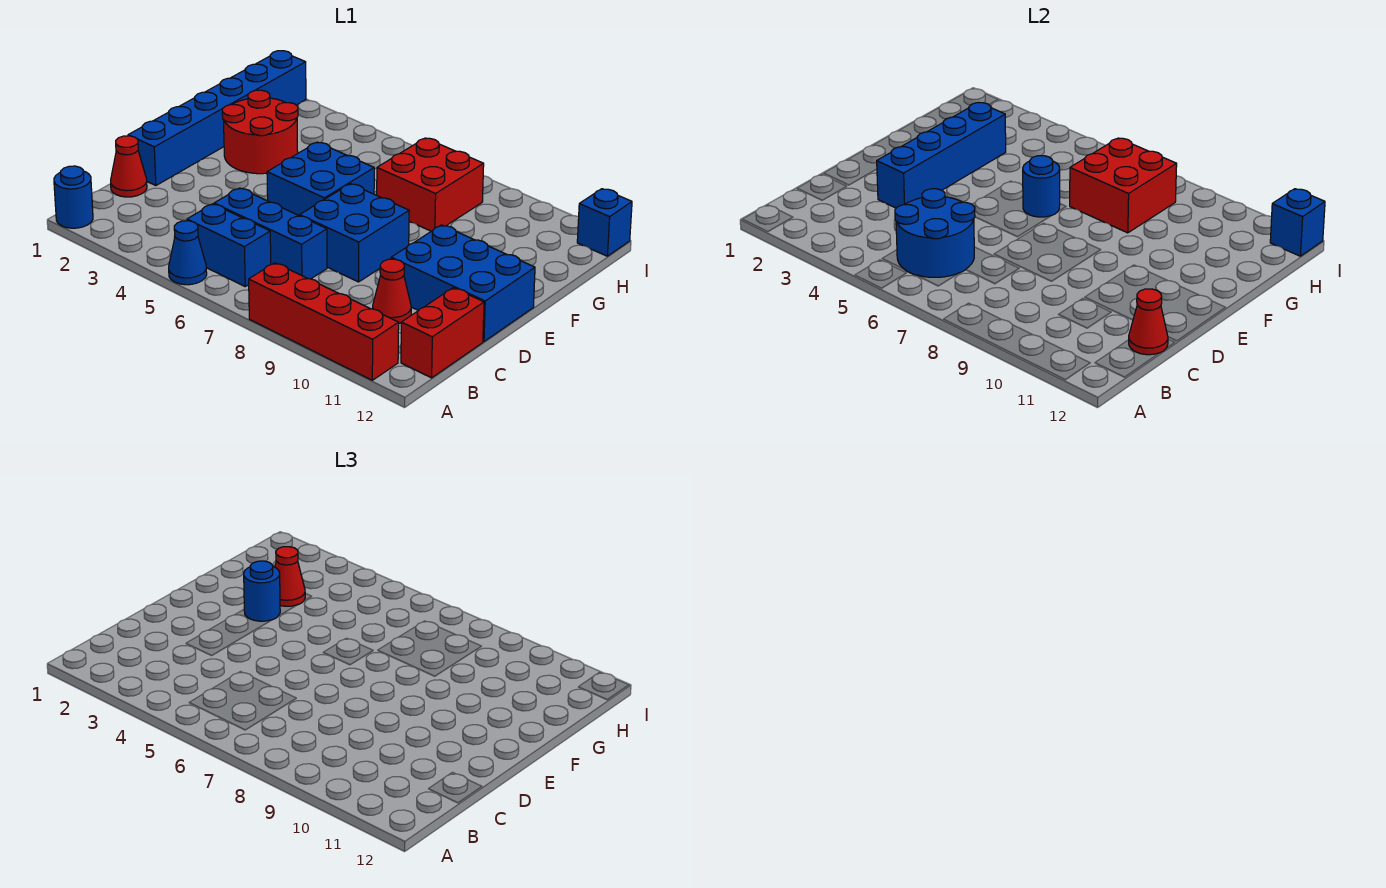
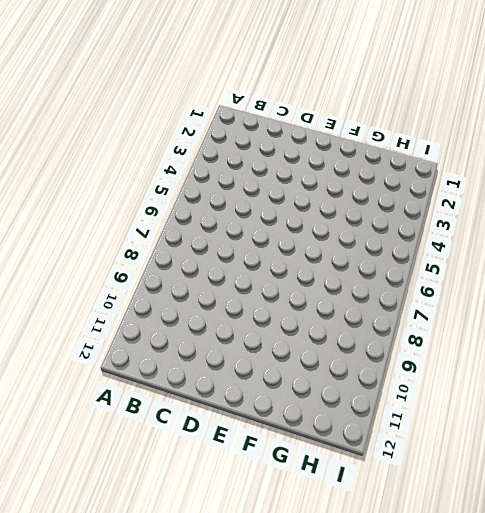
none -> blue round brick A1 level 1
none -> blue cone A5 level 1
none -> red brick A8:A11 level 1

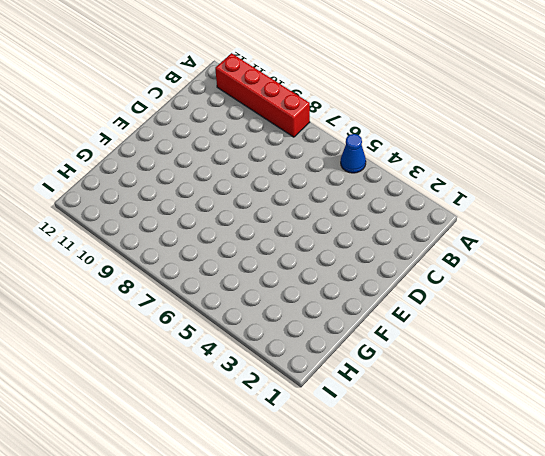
none -> blue round brick A1 level 1
none -> blue brick B5:B6 level 1
none -> red brick B12:C12 level 1

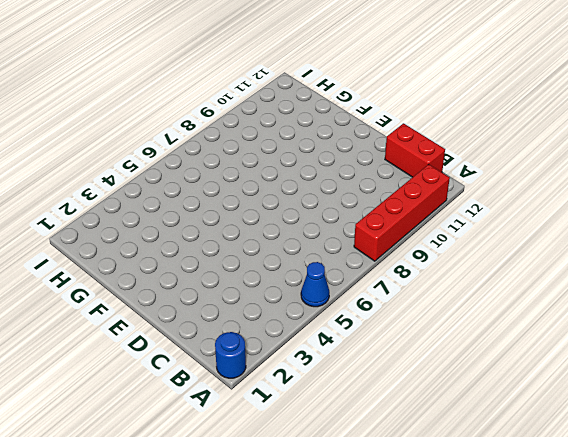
none -> blue brick B5:B6 level 1
none -> red cone C1 level 1
none -> blue brick C5:C7 level 1

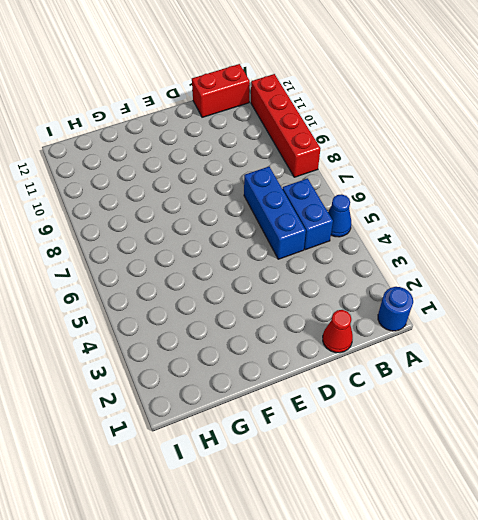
none -> red cone C10 level 1
none -> blue brick D1:I1 level 1
none -> blue brick D7:E8 level 1

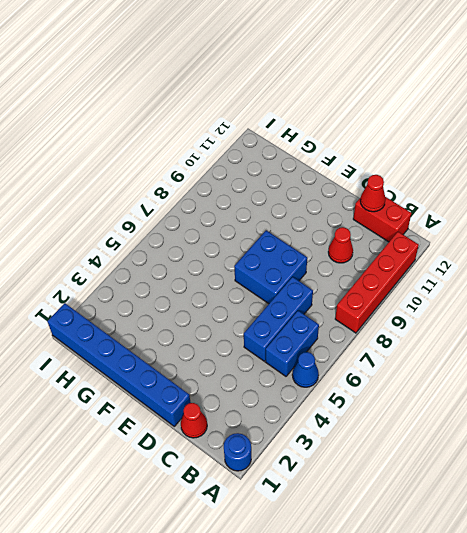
none -> blue brick D10:E12 level 1
none -> blue brick E5:F6 level 1
none -> red round brick F2:G3 level 1

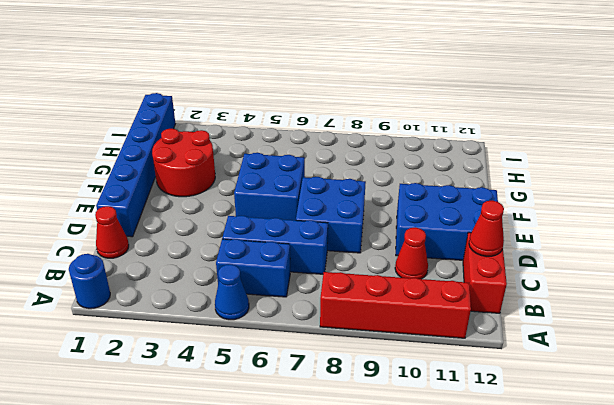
none -> red brick G7:H8 level 1
none -> blue brick I12 level 1
none -> blue round brick B5:C6 level 2

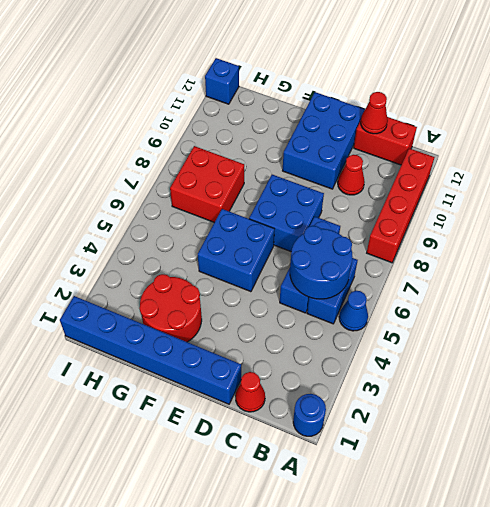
none -> blue brick D3:G3 level 2
none -> blue round brick F6 level 2
none -> red brick G7:H8 level 2

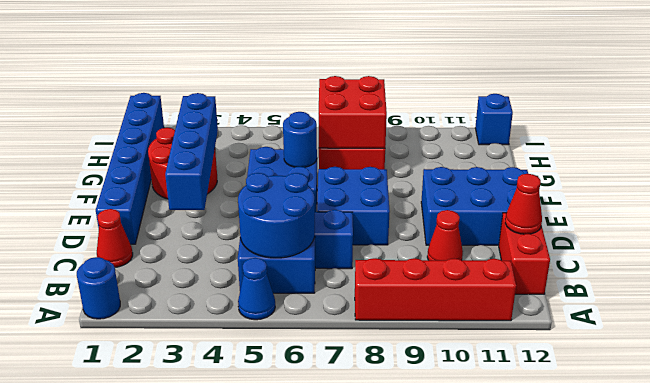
none -> blue brick I12 level 2
none -> blue round brick F3 level 3
none -> red cone G3 level 3

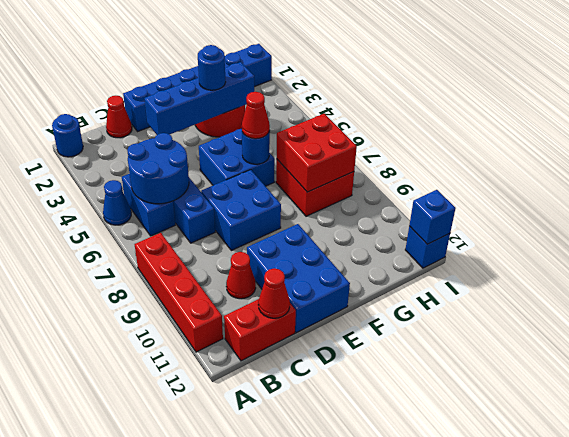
red cone F6 level 3 -> red cone G3 level 3

